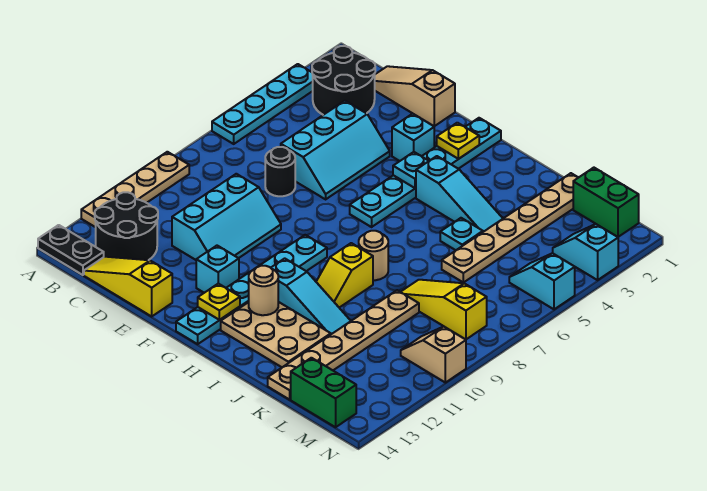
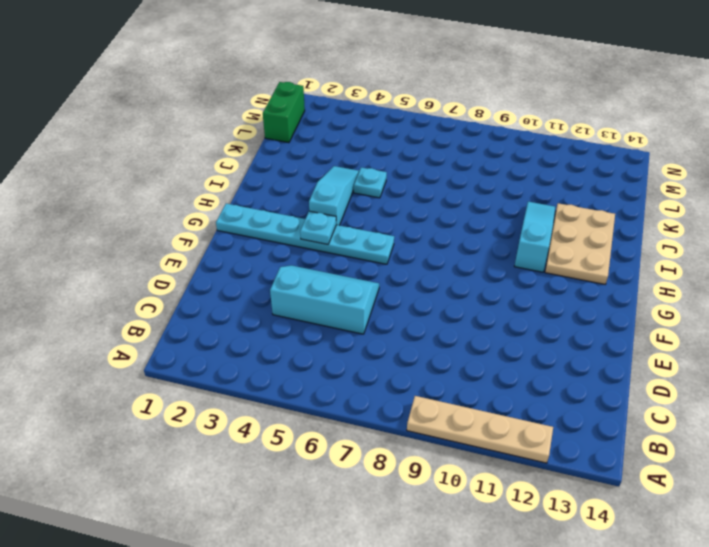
none -> cyan plate A3:A6 level 1
none -> black plate A14:B14 level 1
none -> black round brick B2:C3 level 1
none -> black round brick B12:C13 level 1

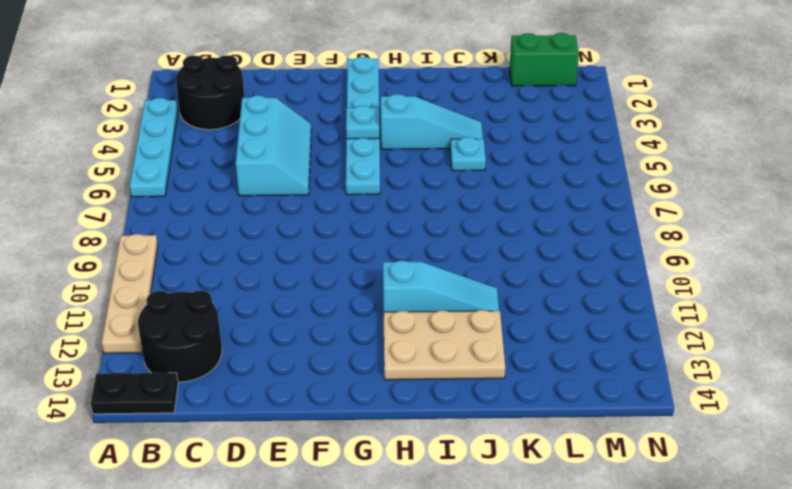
none -> tan slope C1:E1 level 1 top E
none -> yellow slope C14:E14 level 1 top E
none -> black round brick D7 level 1
none -> cyan slope D9:E11 level 1 top D

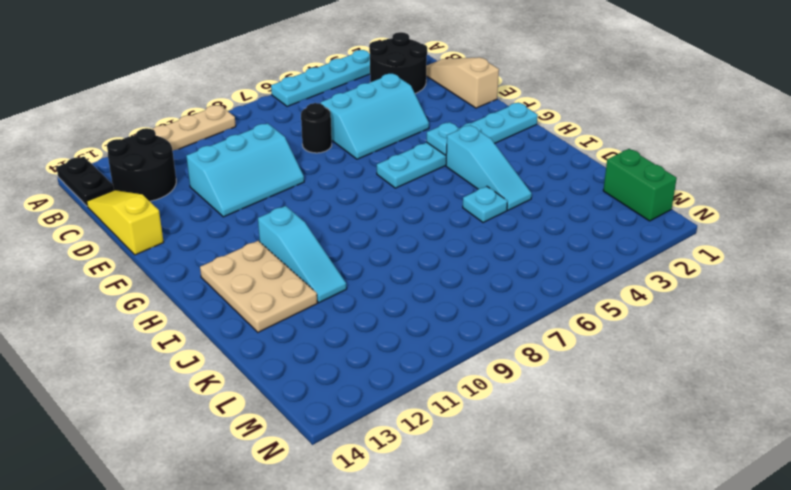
none -> cyan brick F3 level 1
none -> cyan brick F12 level 1
none -> cyan plate G9:G14 level 1
none -> tan round brick I8 level 1

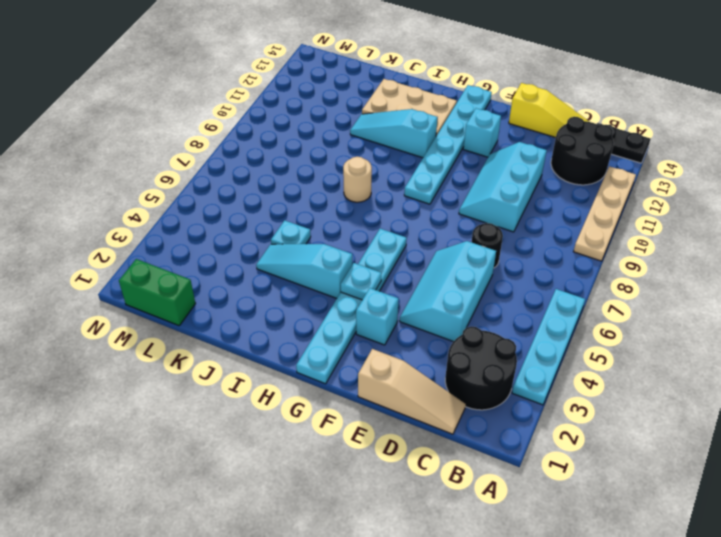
none -> yellow slope I9:I10 level 1 top 9
none -> tan plate K1:K6 level 1
none -> yellow slope K8:M8 level 1 top M
none -> tan plate K9:K14 level 1

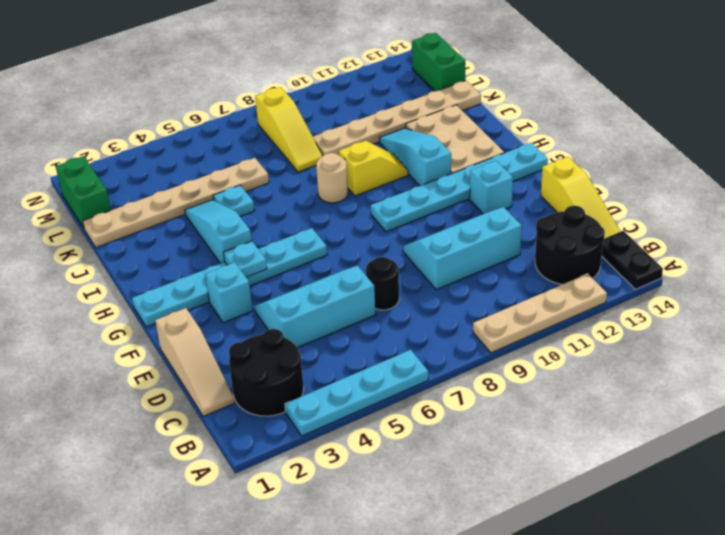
none -> cyan slope M3:N3 level 1 top N
none -> cyan slope M5:N5 level 1 top N
none -> tan slope M10:N10 level 1 top N
none -> yellow plate G2 level 2

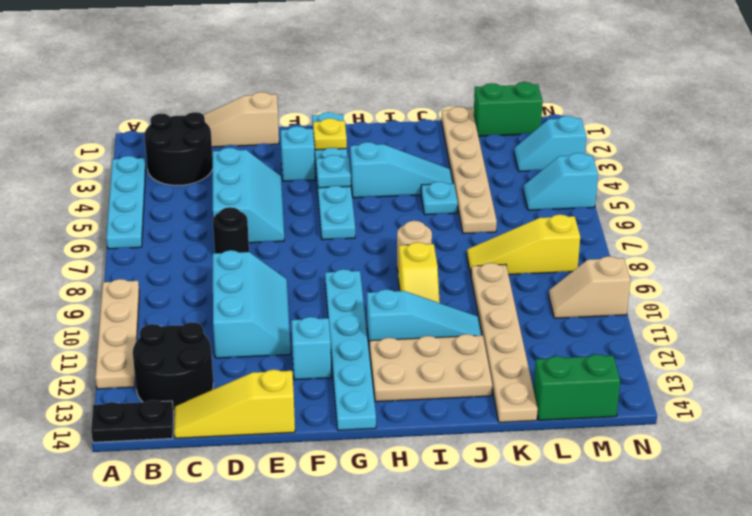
none -> yellow plate G13 level 2
none -> tan round brick H12 level 2

